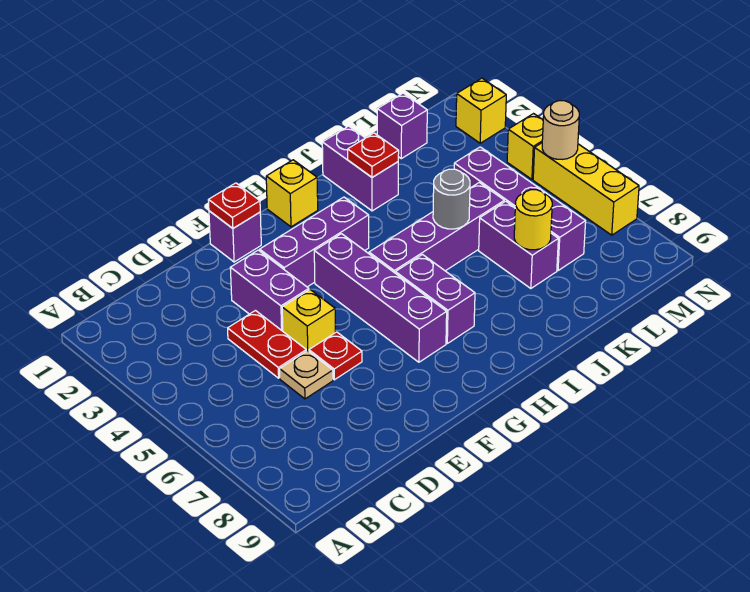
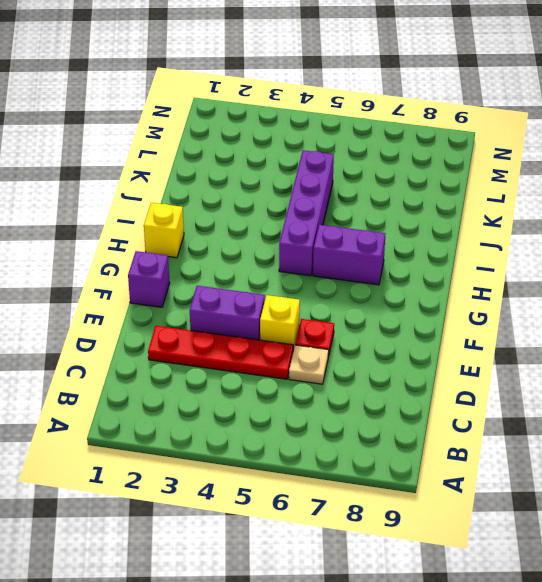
red plate D2:D5 level 1 -> red plate D4:D5 level 1
none -> purple brick F3:H3 level 1
none -> purple brick G4:G7 level 1
none -> purple brick J1:J2 level 1

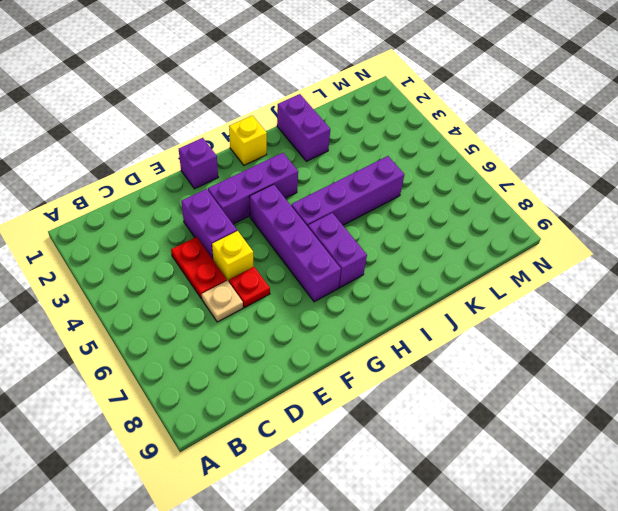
none -> purple brick K6:K7 level 1
none -> purple brick L1 level 1
none -> purple brick L4:L7 level 1

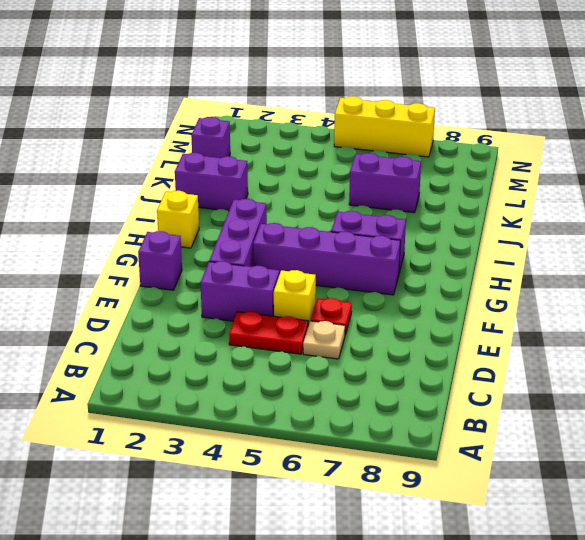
none -> purple brick H5:K5 level 1
none -> purple brick L4:L7 level 1
none -> yellow brick N2 level 1

